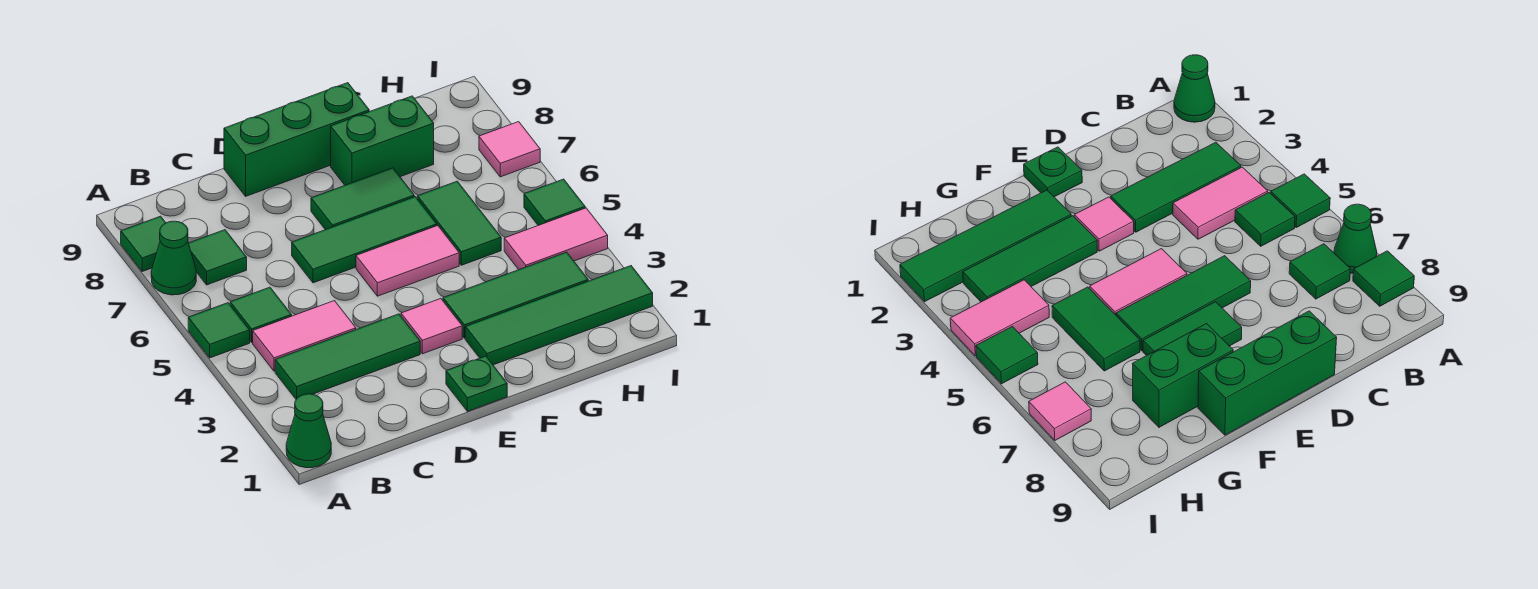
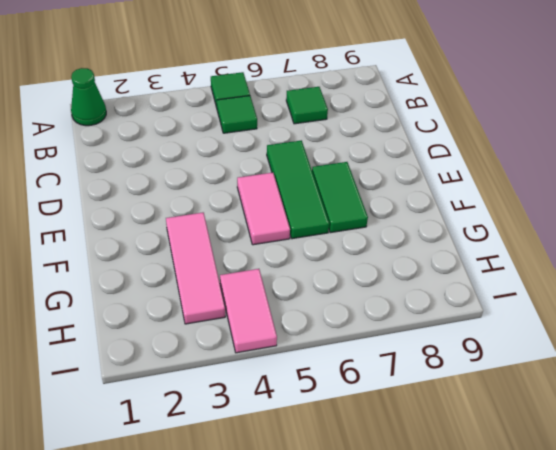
pink tile F3:H3 level 1 -> green tile F3:H3 level 1
none -> green cone A7 level 1
none -> green tile A8 level 1
none -> green tile B3:D3 level 1

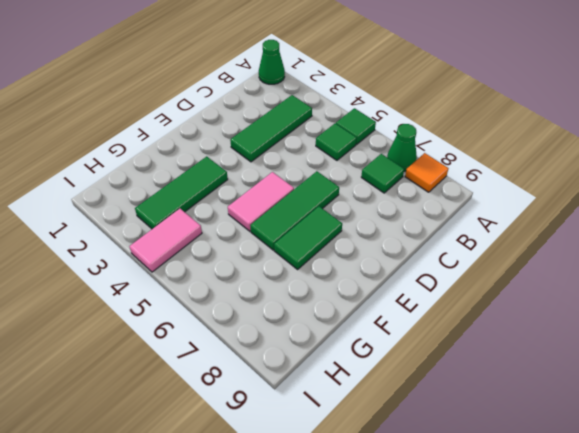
orange tile A8 level 1 -> green tile A8 level 1
none -> pink tile B4:C4 level 1
none -> green brick D9:F9 level 1
none -> green plate E1 level 1

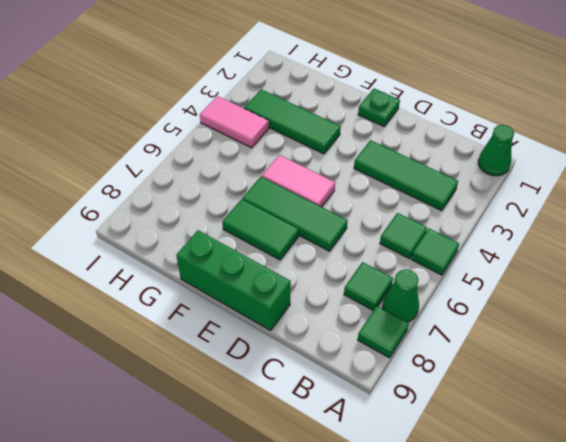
none -> pink tile B4:C4 level 1
none -> pink tile E3 level 1
none -> green tile F2:I2 level 1

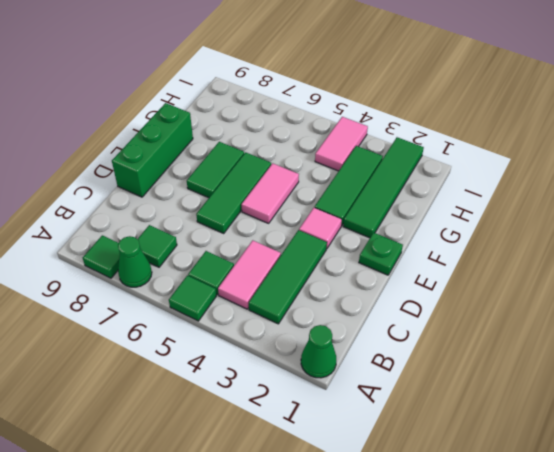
none -> green brick F8:G8 level 1
none -> green tile G5:G6 level 1
none -> green tile I5 level 1

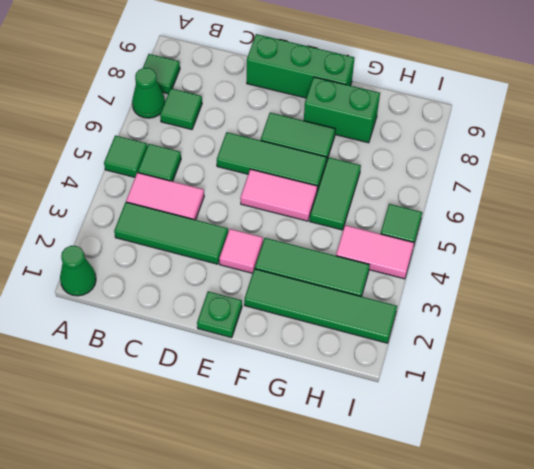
none -> pink tile I7 level 1

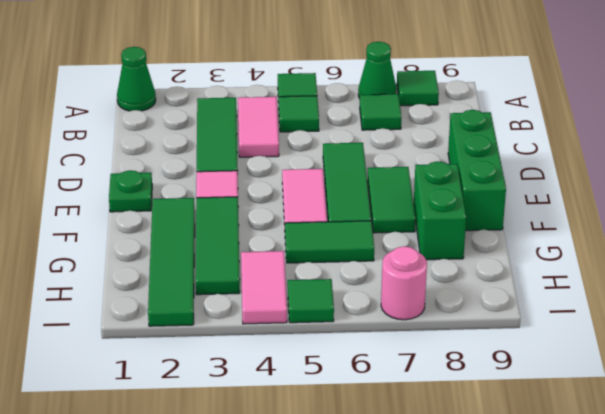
pink round brick I7 level 1 -> pink tile I7 level 1

